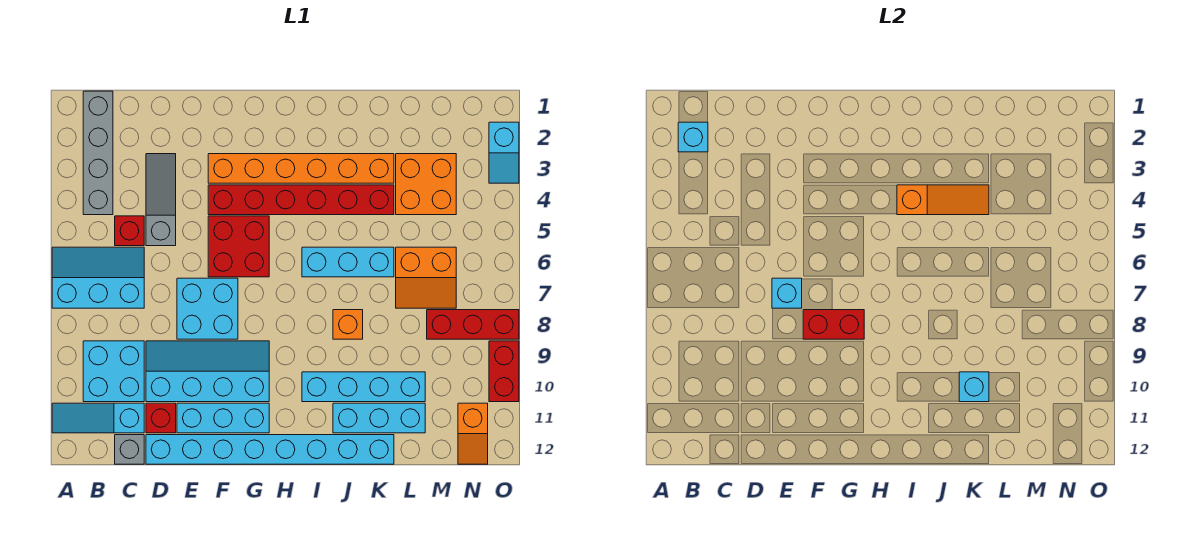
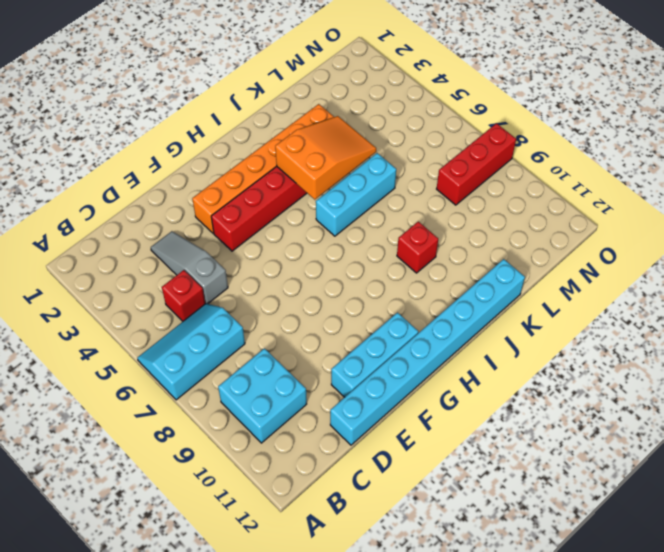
orange slope I4:K5 level 2 top I -> orange slope I4:K4 level 2 top I
red brick J9 level 1 -> red brick D11 level 1
none -> cyan slope A11:C11 level 1 top C
none -> grey brick B1:B4 level 1
none -> grey brick C12 level 1
none -> cyan slope D9:G10 level 1 top 10

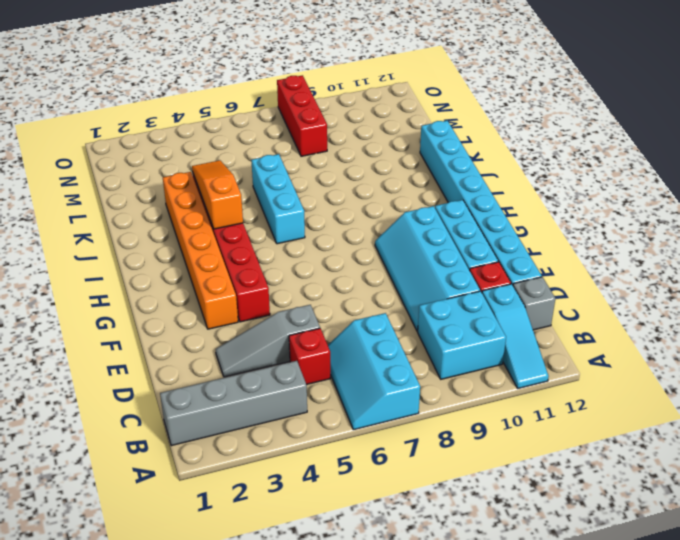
none -> cyan brick E7:F8 level 1
none -> red brick F5:G6 level 1
none -> cyan brick I10:L10 level 1
none -> orange brick J8 level 1

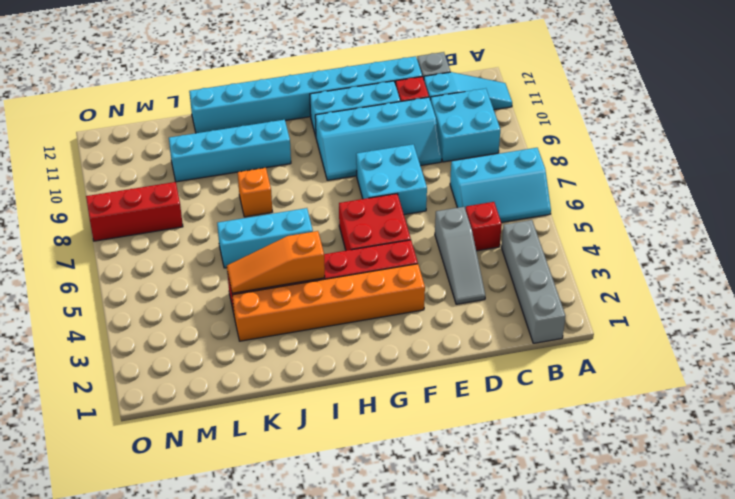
none -> cyan brick J11:L11 level 1
none -> orange brick L3:M4 level 1
none -> orange slope L6:M7 level 1 top 6
none -> orange slope N11:N12 level 1 top 11

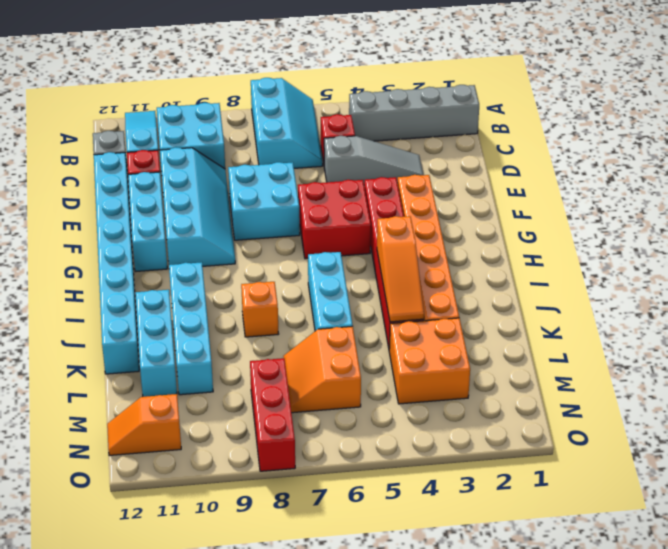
none -> cyan slope O2:O3 level 1 top 2
none -> red brick O9:O10 level 1
none -> cyan brick B2 level 2
none -> cyan brick E7 level 2

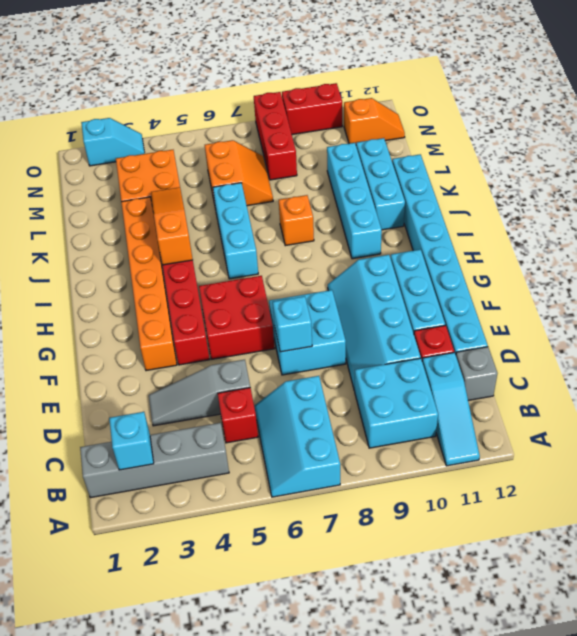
none -> red brick F8:G8 level 2
none -> cyan brick K10 level 2

